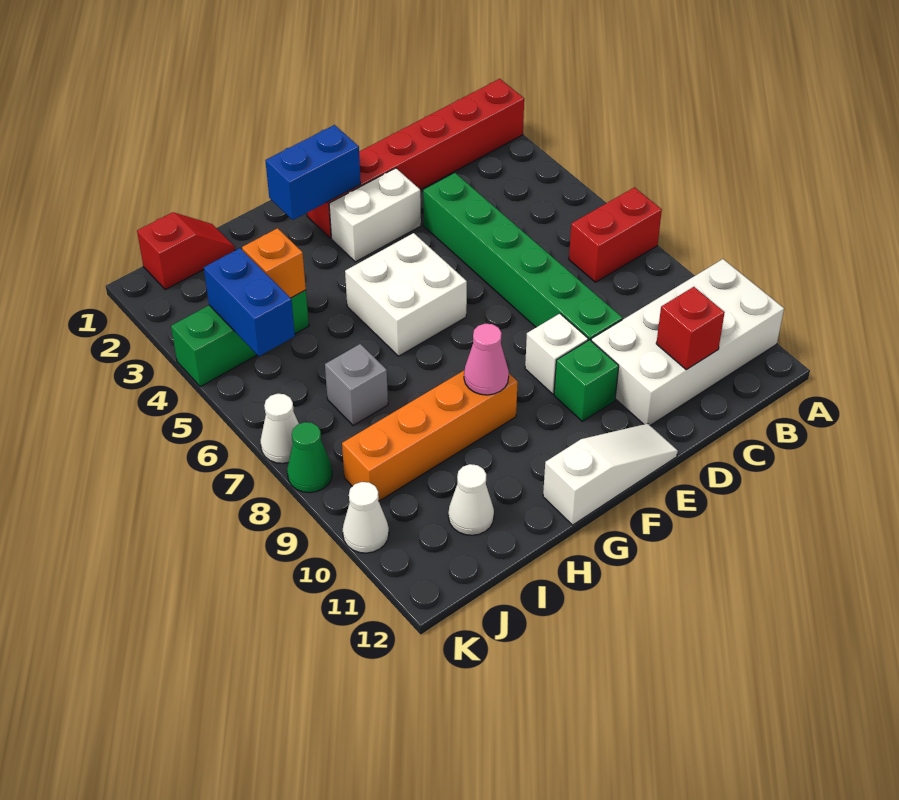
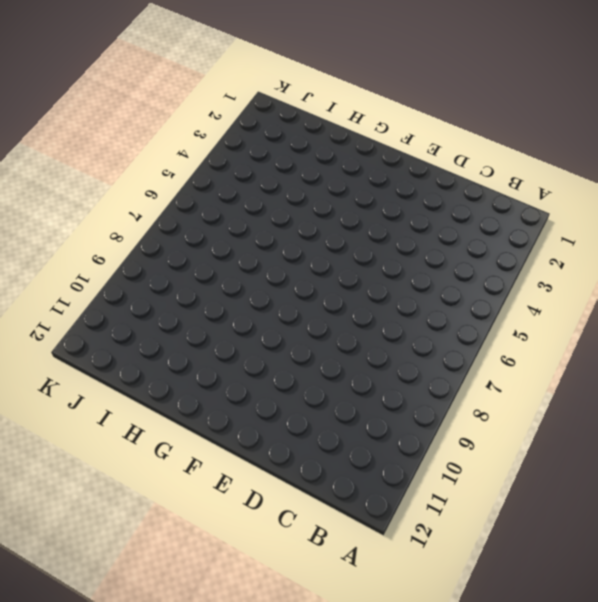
none -> red brick A2:F2 level 1
none -> red brick A7:B7 level 1
none -> white brick A10:D11 level 1

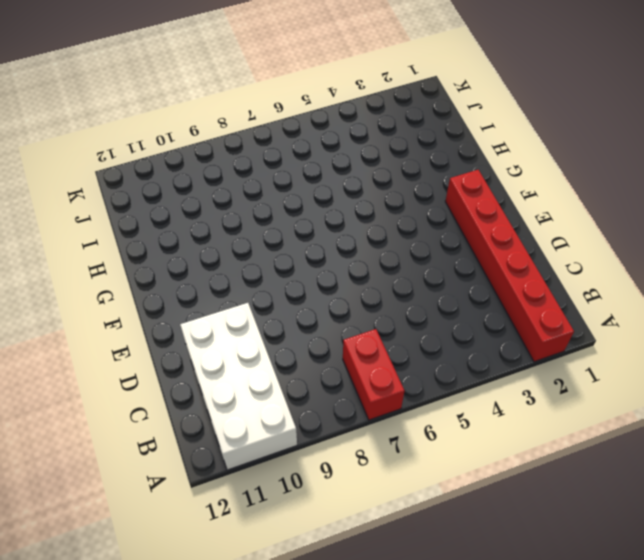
none -> green brick D4:D9 level 1
none -> white brick E3:F3 level 1
none -> white brick E9 level 1

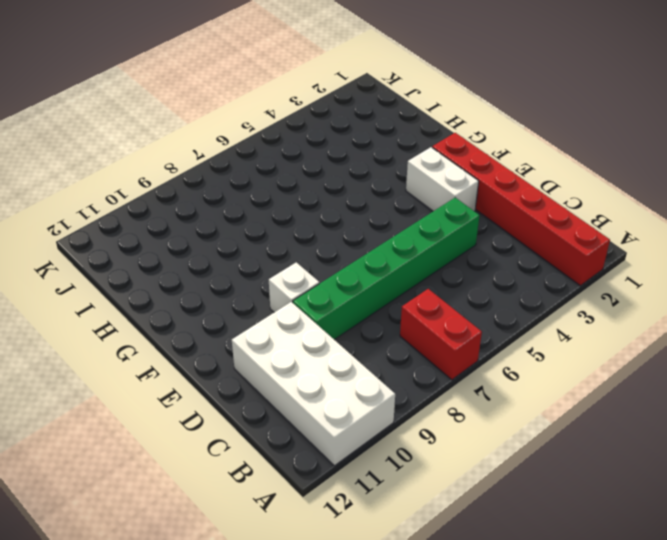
none -> green brick E10 level 1
none -> white slope E12:G12 level 1 top G
none -> white brick F5:G6 level 1

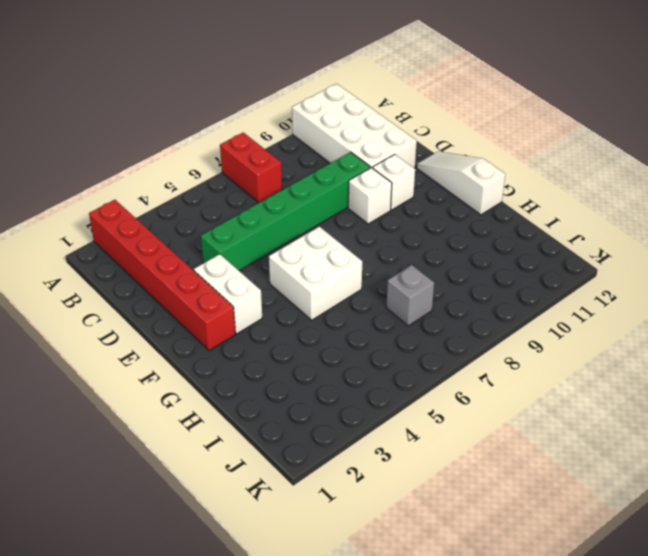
white brick E10 level 1 -> green brick E10 level 1
none -> orange brick G9:J9 level 1
none -> red slope I1:J1 level 1 top J
none -> green brick I4:K4 level 1

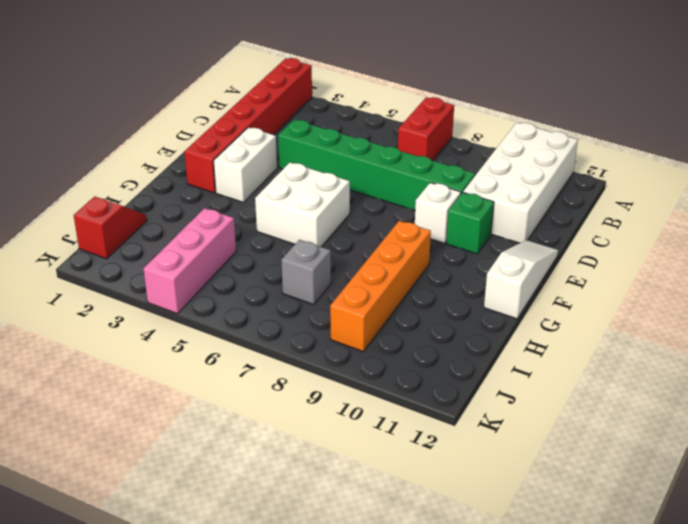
pink brick I4:K4 level 1 -> green brick I4:K4 level 1
none -> white cone I11 level 1
none -> white cone K7 level 1
none -> green cone K8 level 1

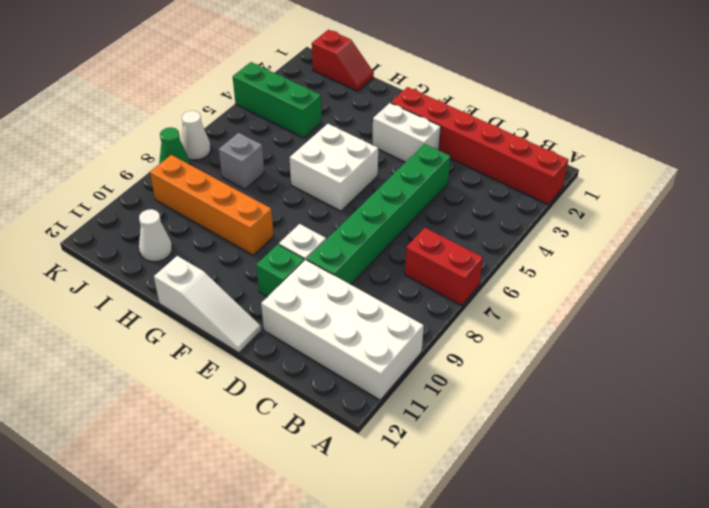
none -> white cone K10 level 1
none -> red brick C11 level 2
none -> blue brick F2:G2 level 2

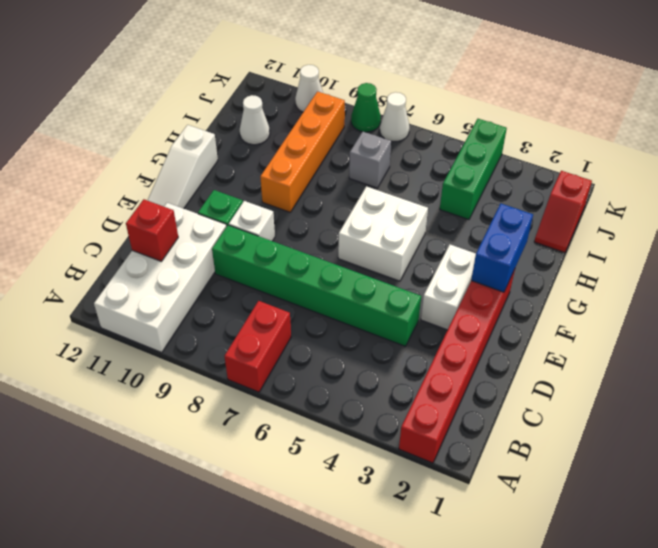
none -> pink cone G9 level 2
none -> orange brick I4 level 2
none -> blue brick J4:J5 level 2

